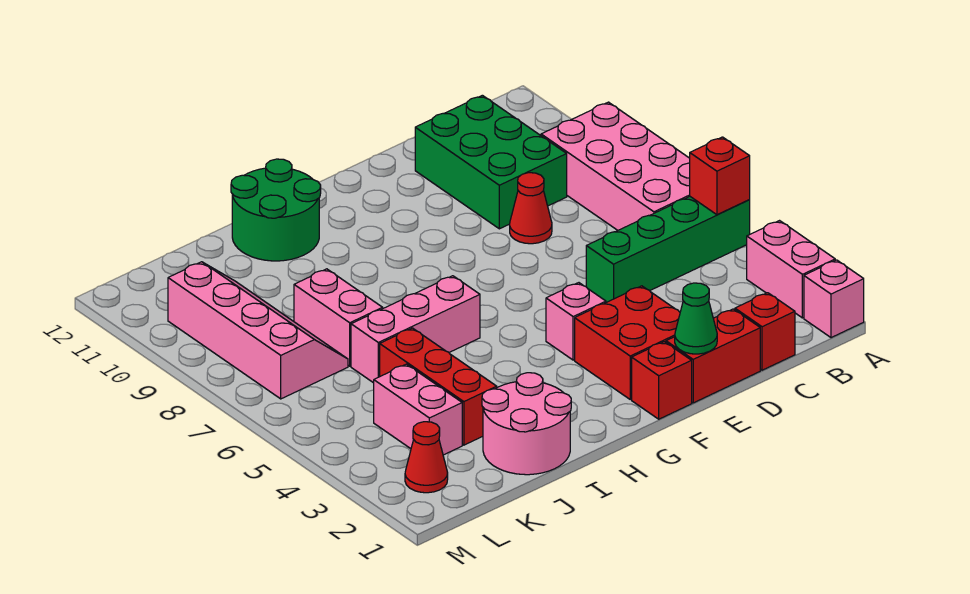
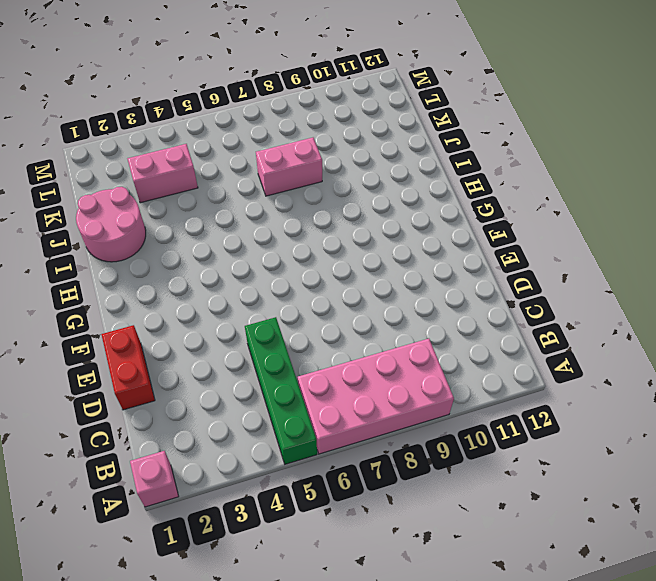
none -> pink brick A2:A3 level 1
none -> red brick C1 level 1
none -> green brick C9:D11 level 1

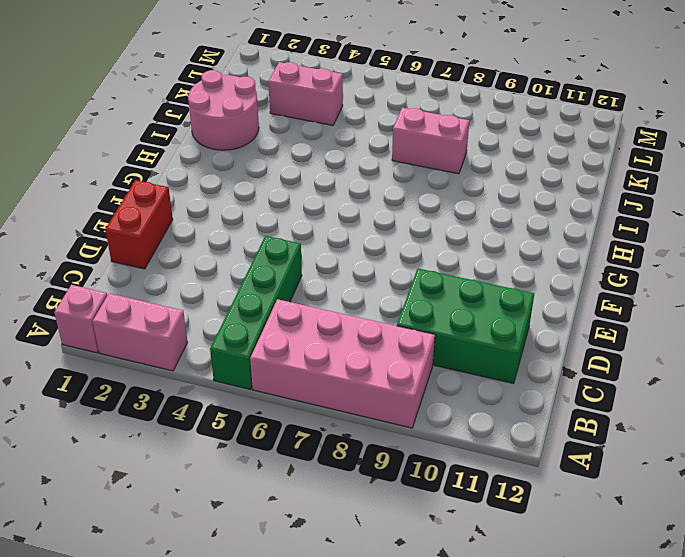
none -> red brick C1 level 1
none -> red cone D8 level 1
none -> red brick E2:F3 level 1

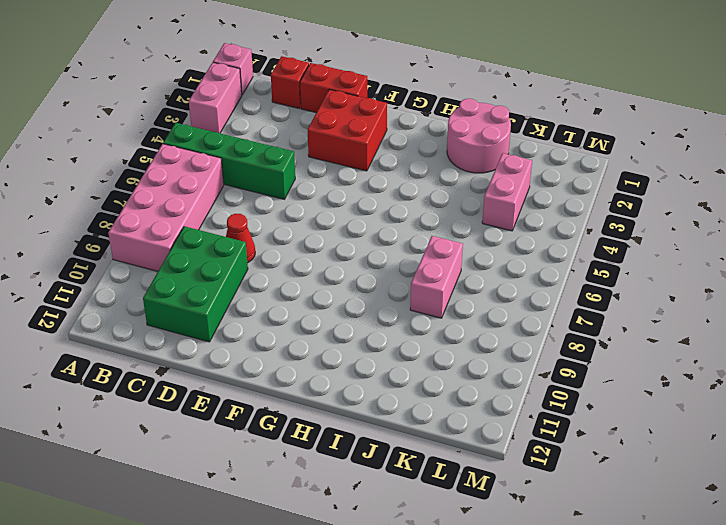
none -> red brick F1 level 1
none -> pink brick F4 level 1
none -> pink brick H6:J6 level 1

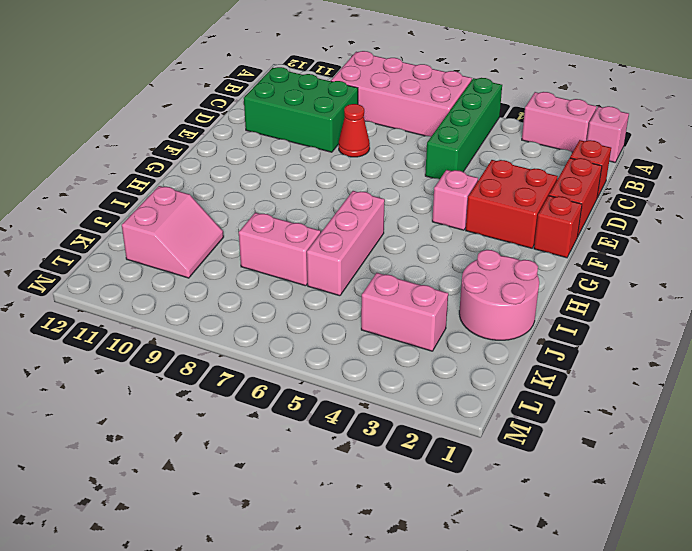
pink slope J10:K11 level 1 top 11 -> pink slope K7:L10 level 1 top L
none -> green round brick H11:I12 level 1
none -> red brick J3:J5 level 1
none -> red cone L2 level 1

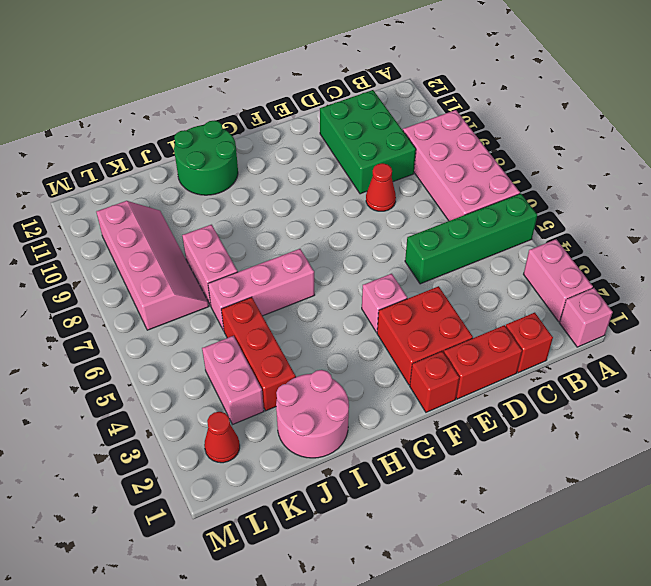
none -> red brick A5 level 2
none -> green cone E1 level 2

